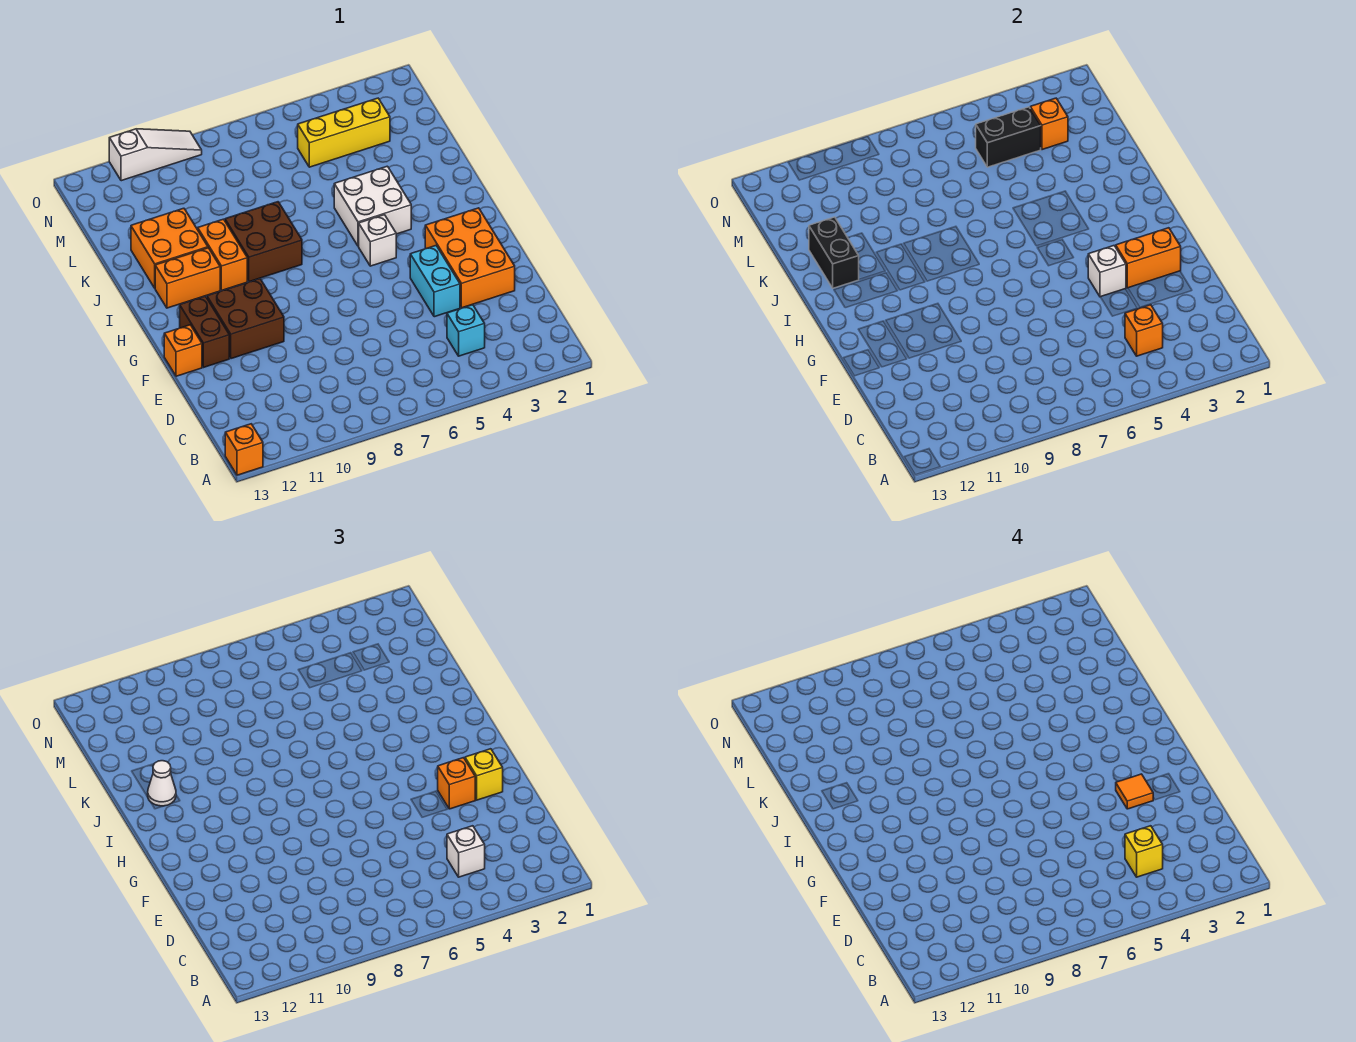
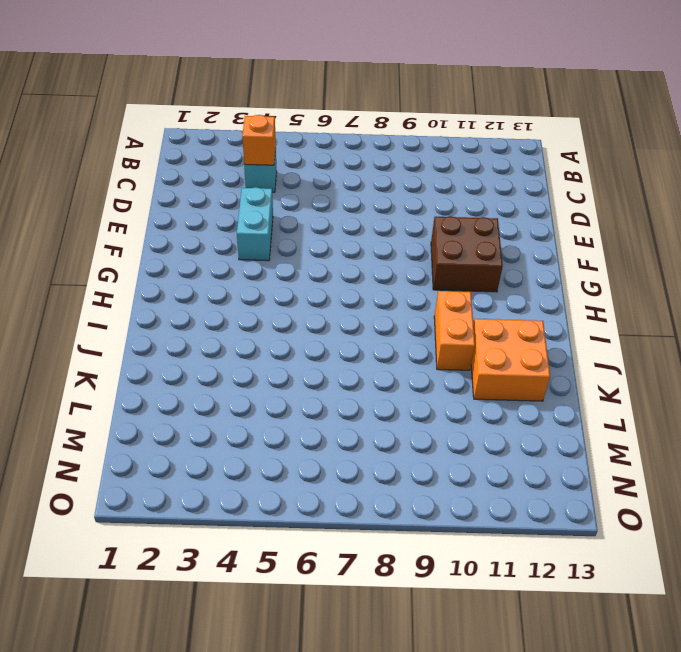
none -> orange brick A13 level 1
none -> orange brick E2:G3 level 1
none -> brown brick F12:G12 level 1

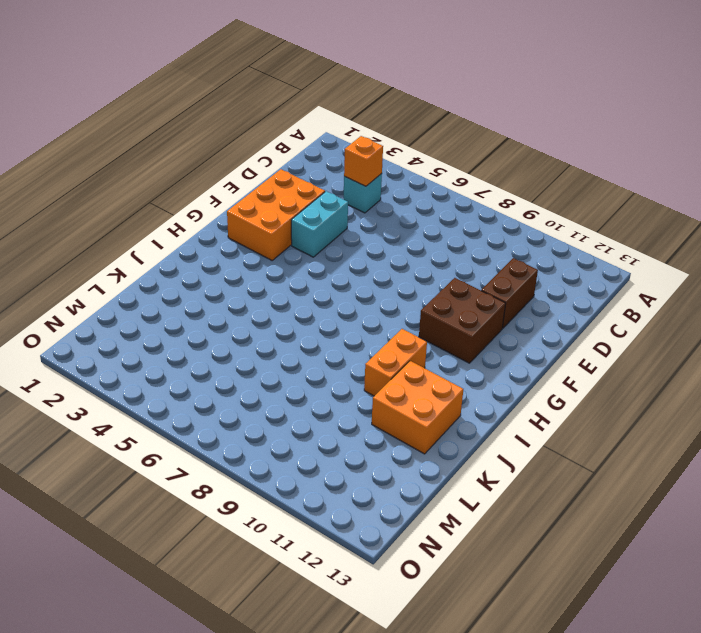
brown brick D11:E11 level 1 -> brown brick F12:G12 level 1
none -> orange brick A13 level 1
none -> orange brick F13 level 1
none -> white brick H5 level 1

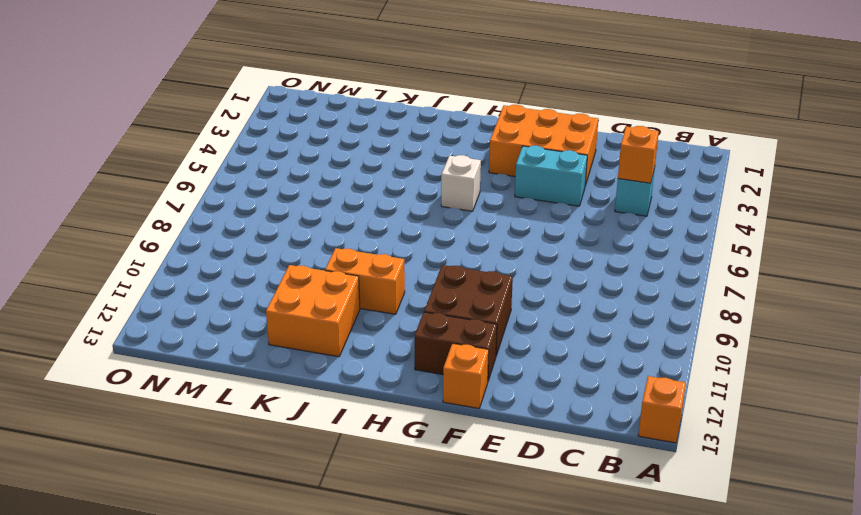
none -> white brick I4:J5 level 1
none -> brown brick I8:J9 level 1
none -> orange brick I11:I12 level 1

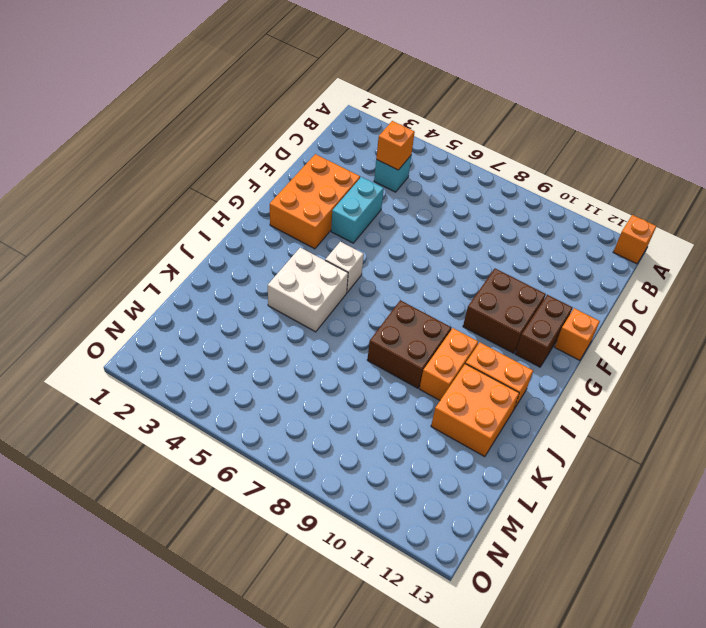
none -> yellow brick M3:M5 level 1
none -> white slope O9:O11 level 1 top 11
none -> orange brick F2:F3 level 2

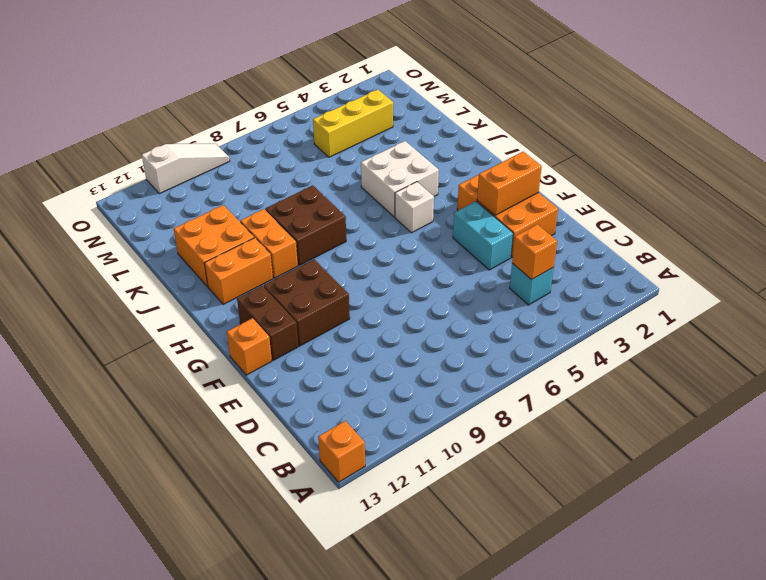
none -> white brick F4 level 2
none -> black brick J12:K12 level 2
none -> orange brick M3 level 2

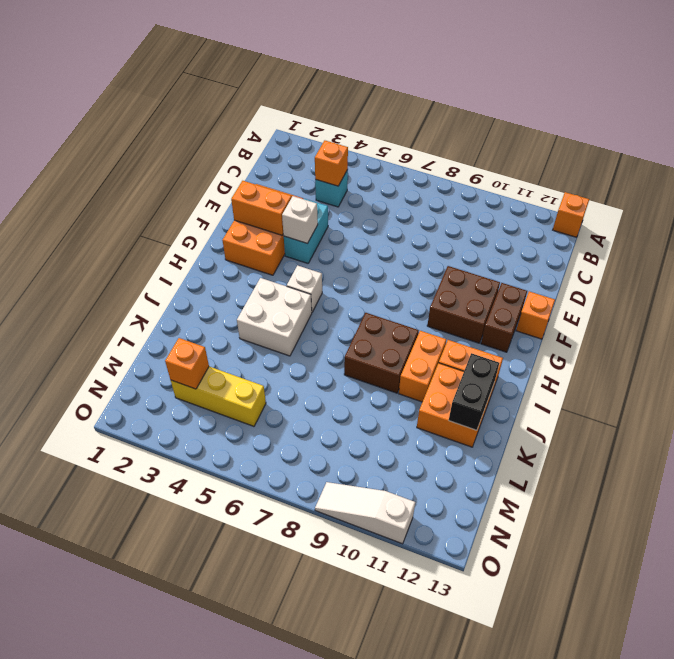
none -> black brick M4:M5 level 2
none -> white brick C4 level 3
none -> yellow brick F2 level 3

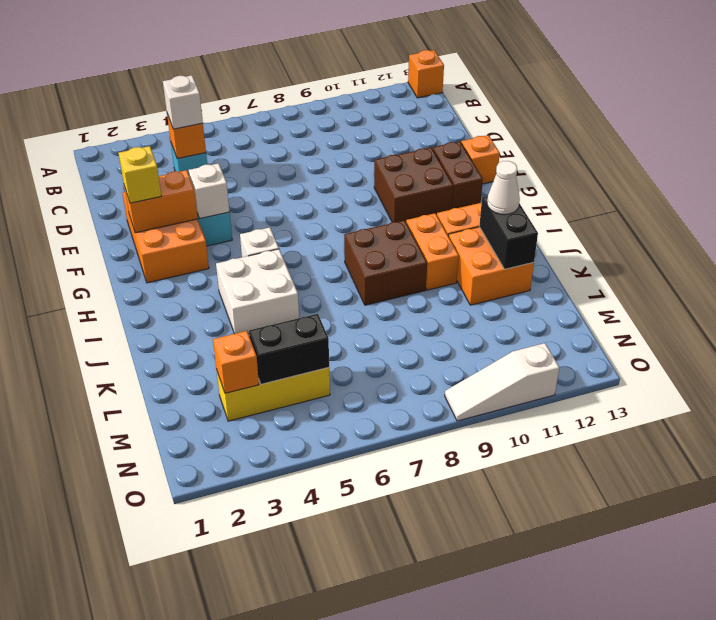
none -> orange brick F3 level 3
none -> yellow brick C4 level 4
none -> orange tile F3 level 4

